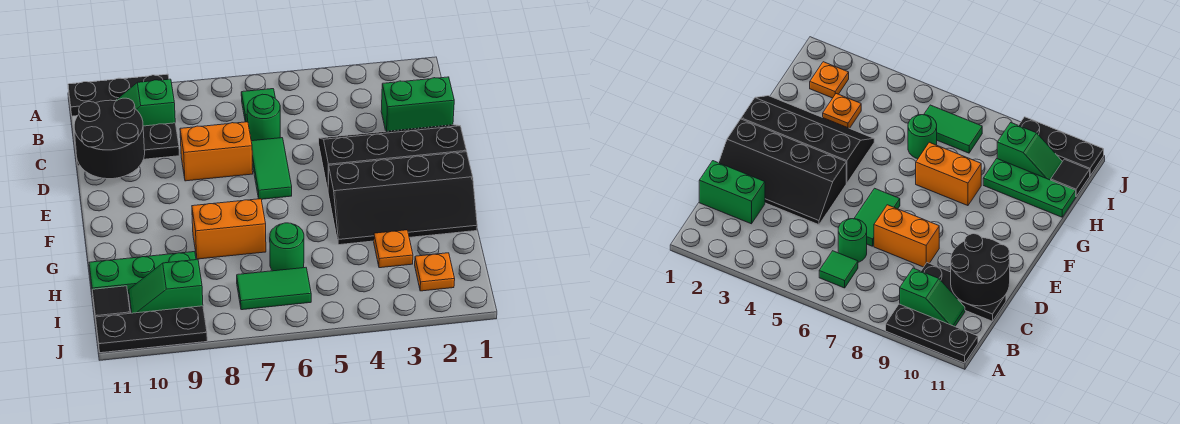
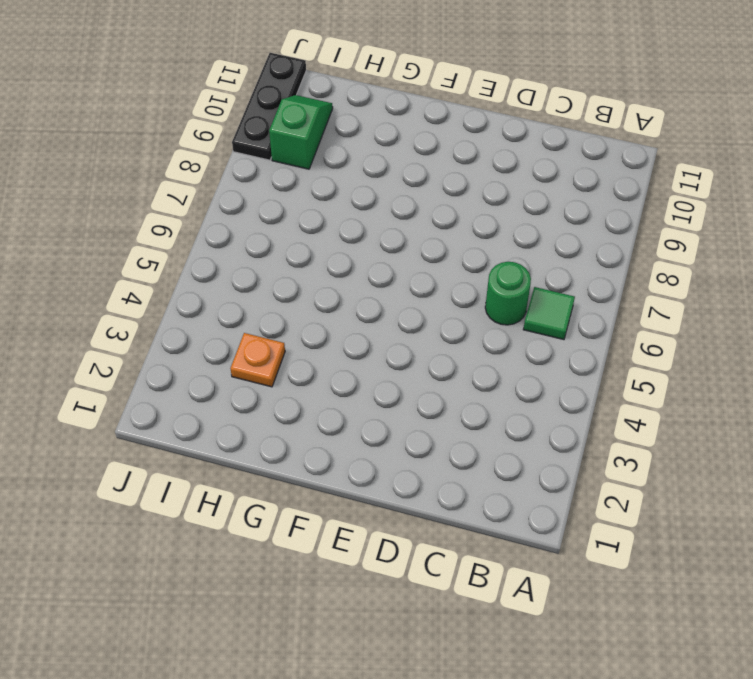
none -> black plate A9:A11 level 1
none -> green slope B9:B10 level 1 top 9
none -> green brick C1:C2 level 1

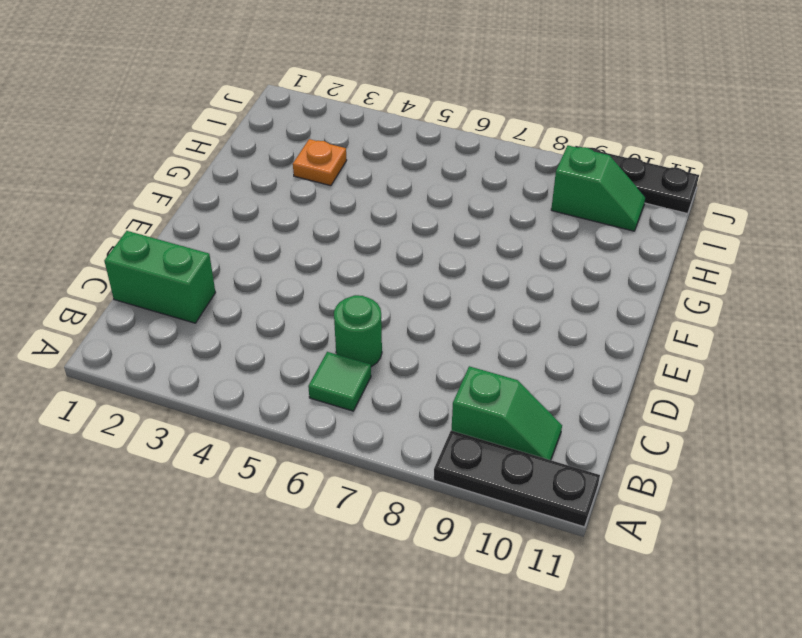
none -> black plate C9:C11 level 1
none -> black slope D1:E4 level 1 top E
none -> green tile D6:E6 level 1

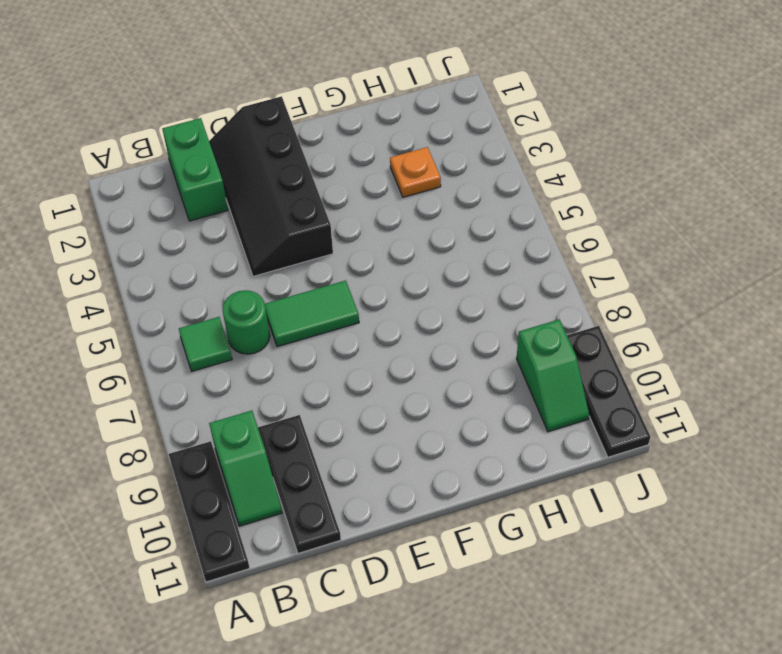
none -> orange brick D7:D8 level 1
none -> black slope F1:G4 level 1 top F
none -> orange brick G7:G8 level 1

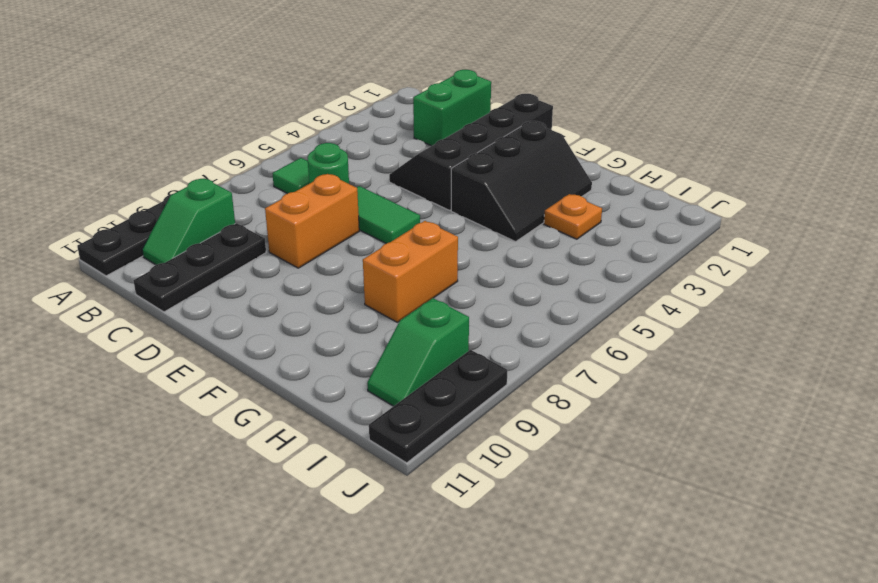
black slope F2:G4 level 1 top F -> black slope F1:G4 level 1 top F
none -> green round brick H6 level 1
none -> green plate H9:H11 level 1
none -> orange plate I2 level 1

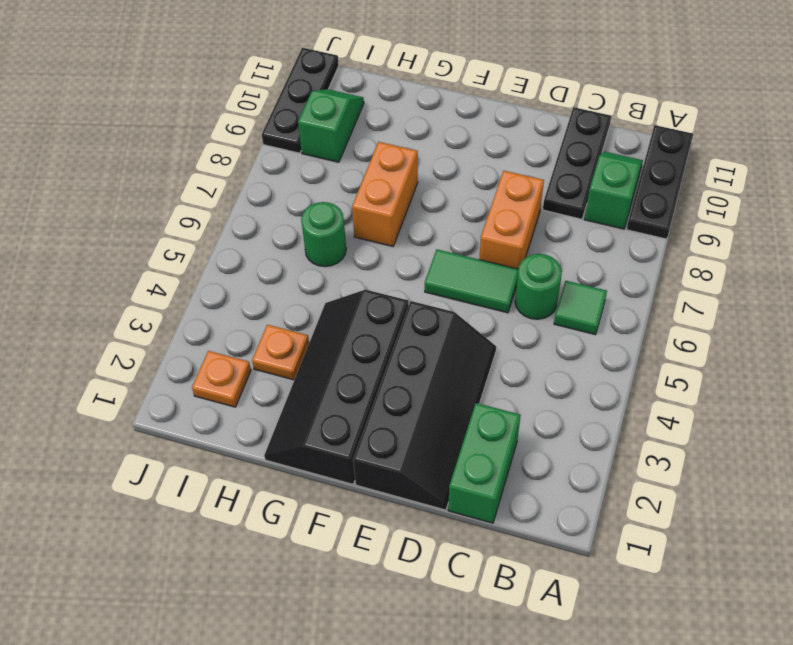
none -> green plate H9:H11 level 1
none -> green tile I6:I7 level 1
none -> black tile I11 level 1

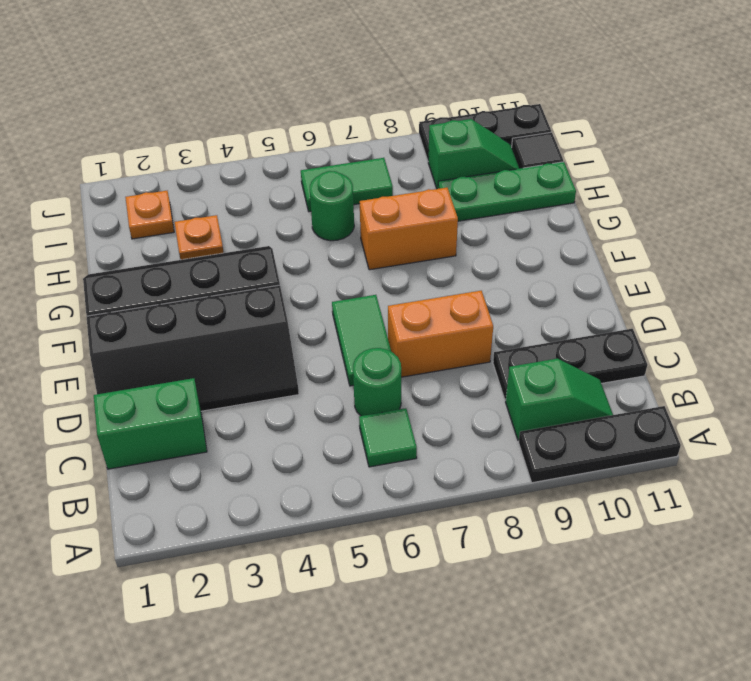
none -> black round brick C10:D11 level 2

